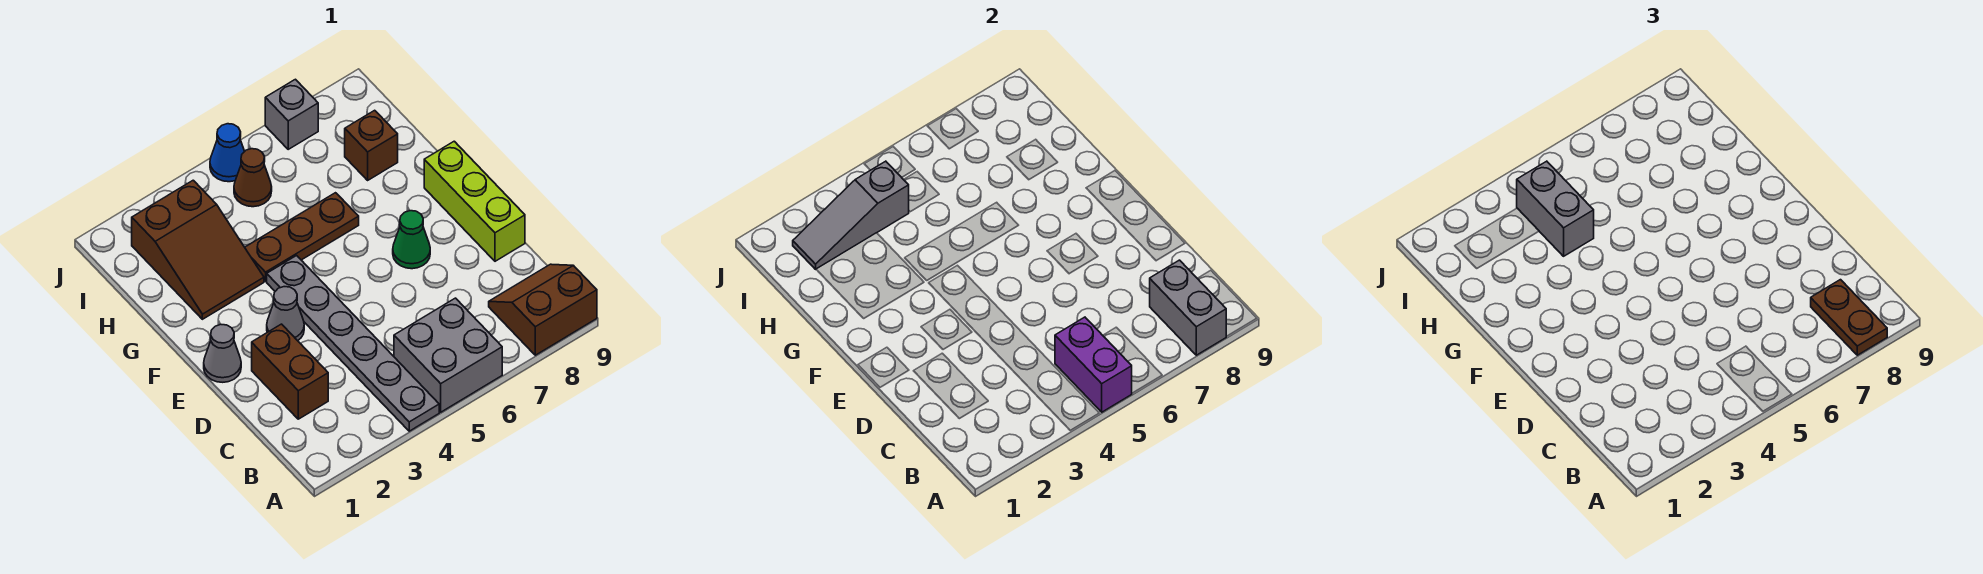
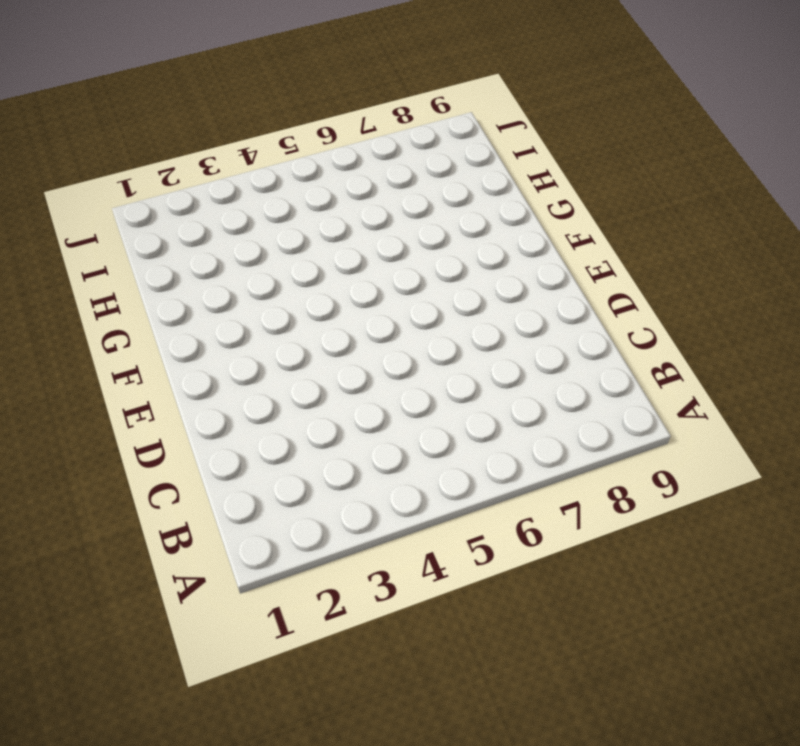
none -> grey plate A4:F4 level 1
none -> grey brick A5:B6 level 1
none -> brown slope A8:B9 level 1 top A

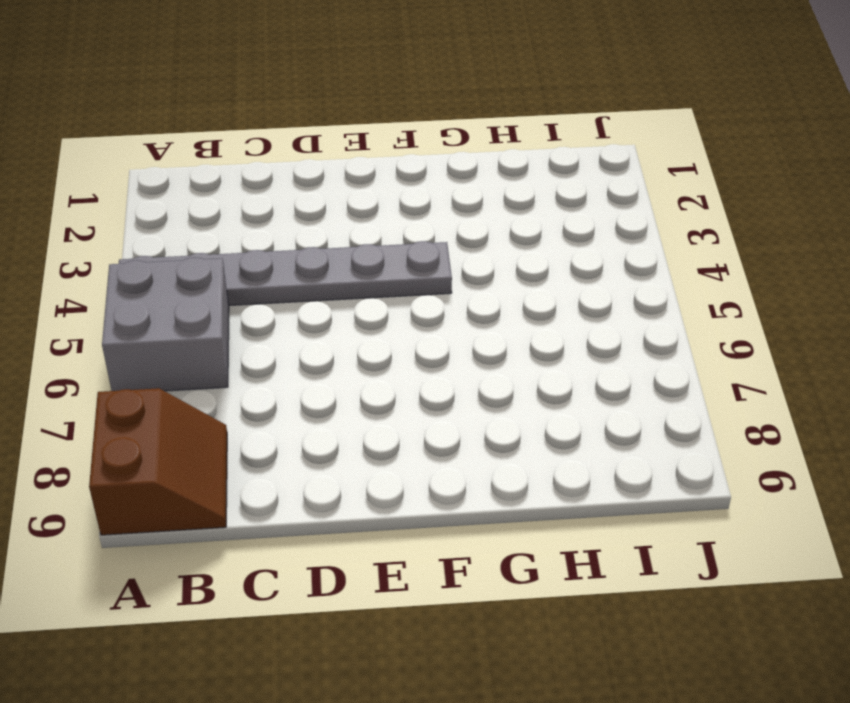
none -> brown brick C2:D2 level 1
none -> lime brick D9:F9 level 1
none -> grey cone E1 level 1

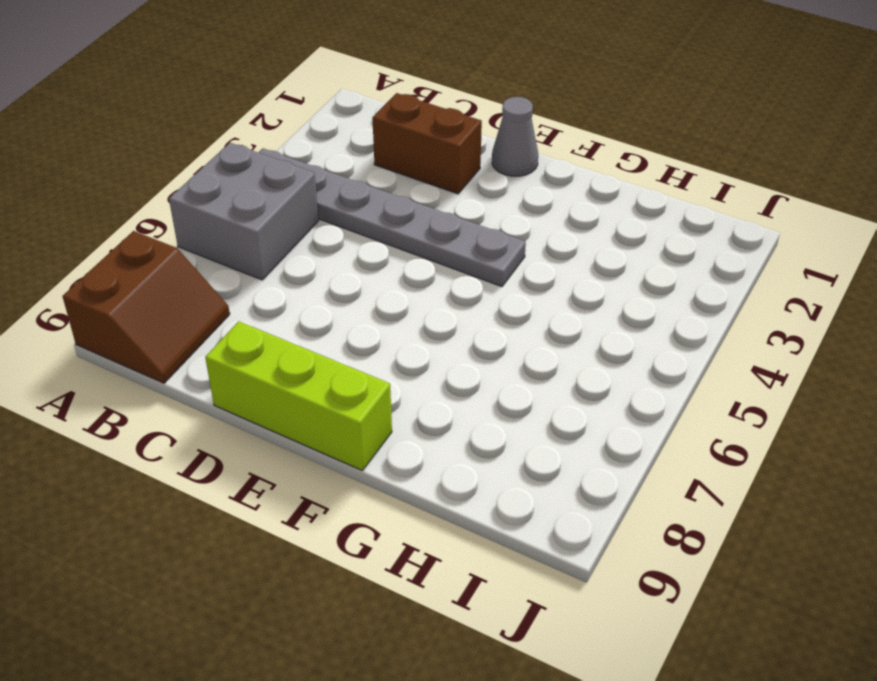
none -> grey cone E3 level 1
none -> green cone E7 level 1
none -> brown slope G2:I3 level 1 top I

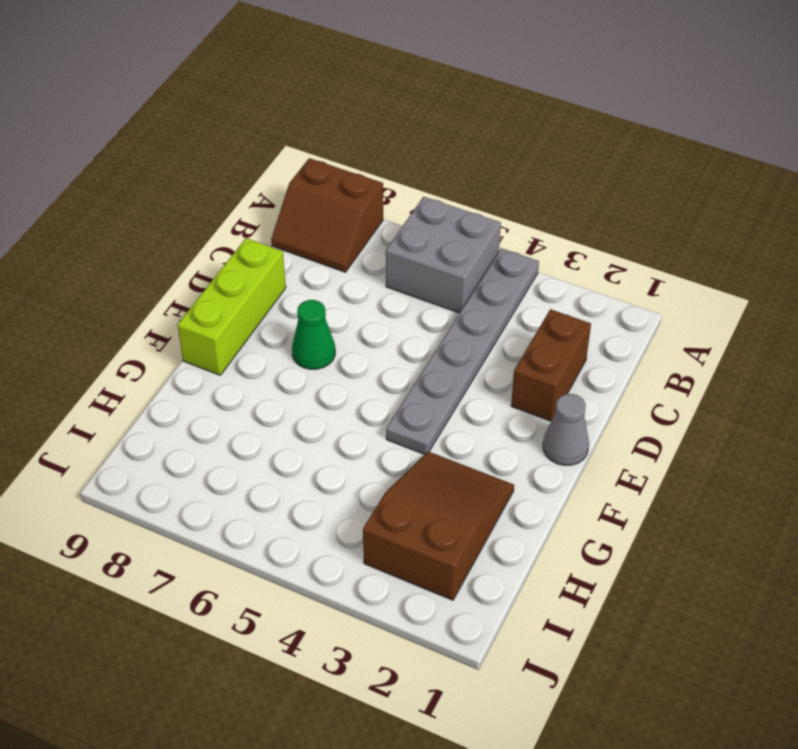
none -> grey cone E3 level 1
none -> brown plate G4:G6 level 1
none -> brown brick H8 level 1

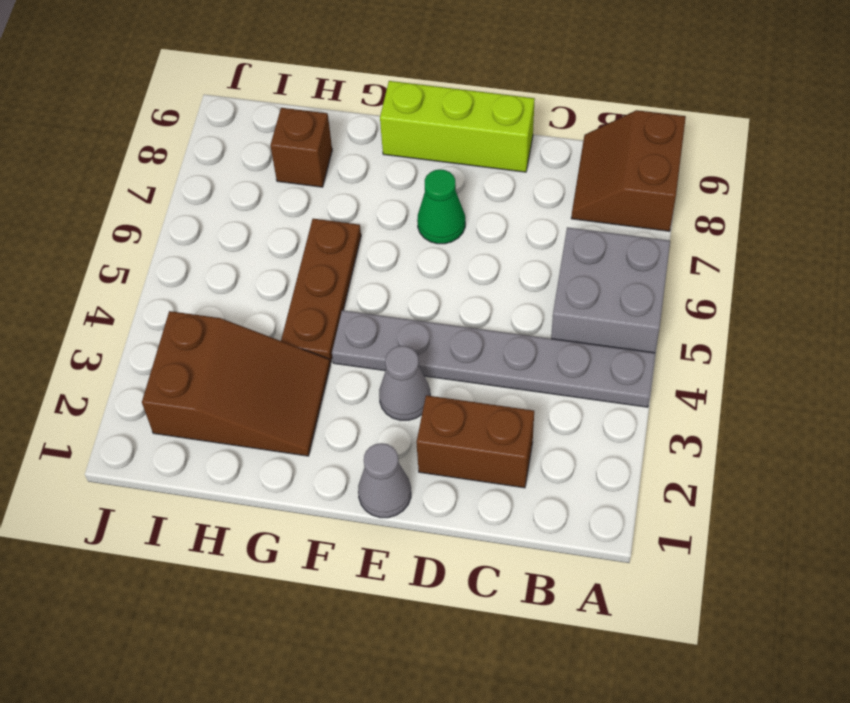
none -> brown cone I5 level 1
none -> blue cone J5 level 1
none -> grey brick J7 level 1

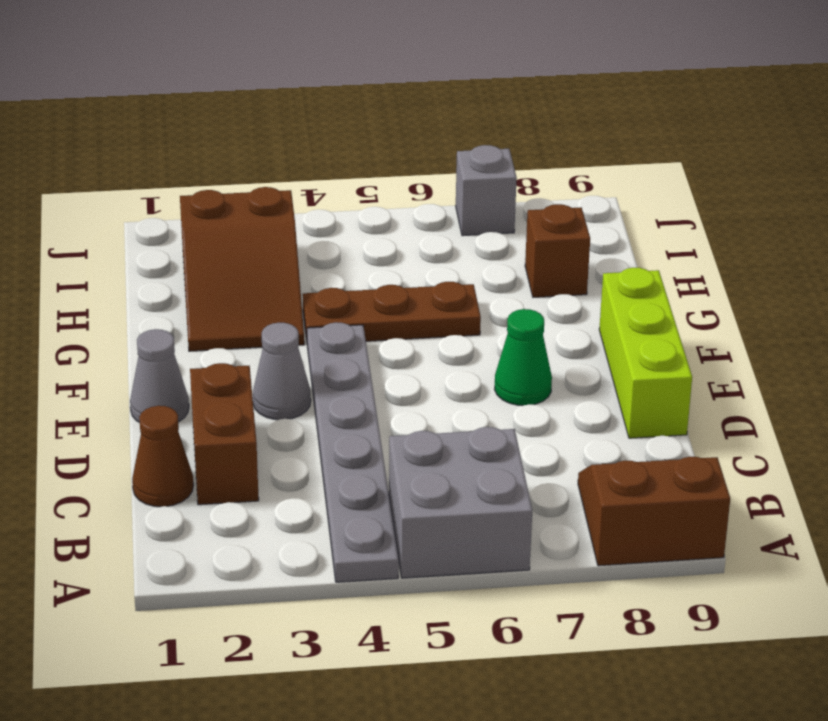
brown cone C1 level 1 -> brown cone I5 level 1
none -> blue cone J5 level 1
none -> purple brick A5:B5 level 2
none -> grey brick A8:B8 level 2

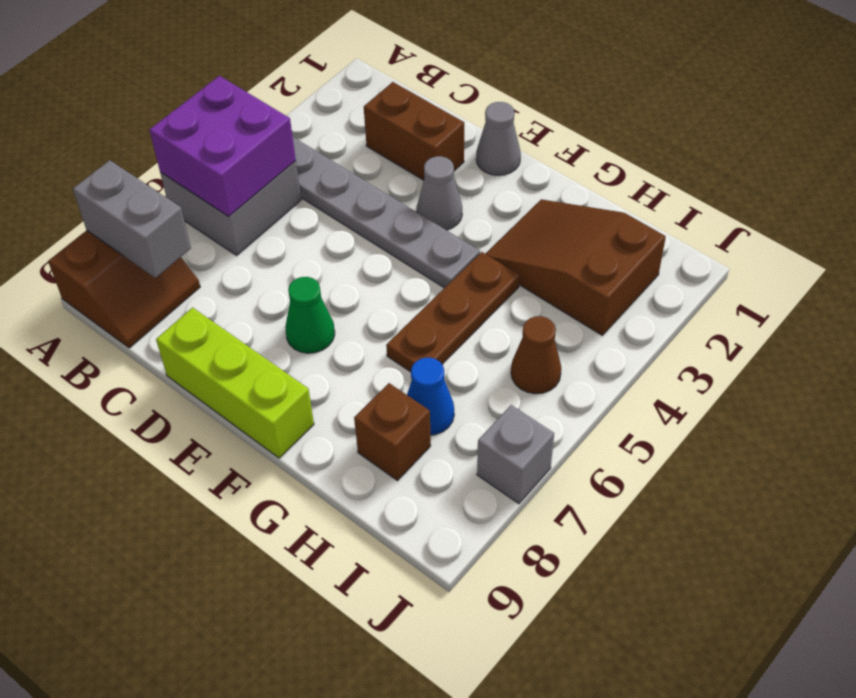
purple brick A5:B6 level 2 -> purple brick A5:B5 level 2
blue cone H7 level 1 -> blue cone J5 level 1
none -> grey slope I2:I4 level 2 top 4
none -> brown plate A8:B8 level 3
none -> grey brick H4:I4 level 3

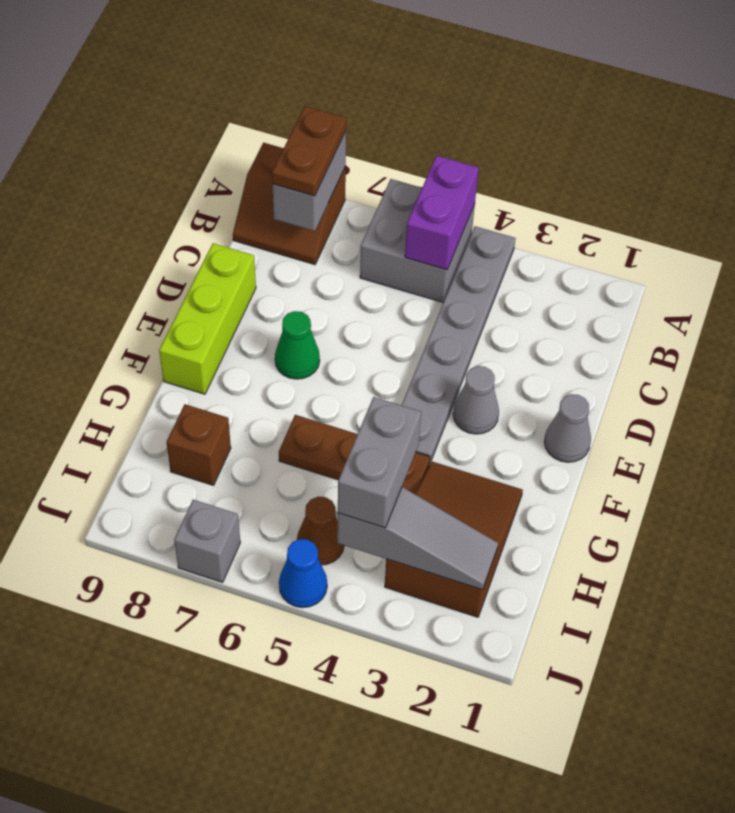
none -> brown brick C2:D2 level 1

